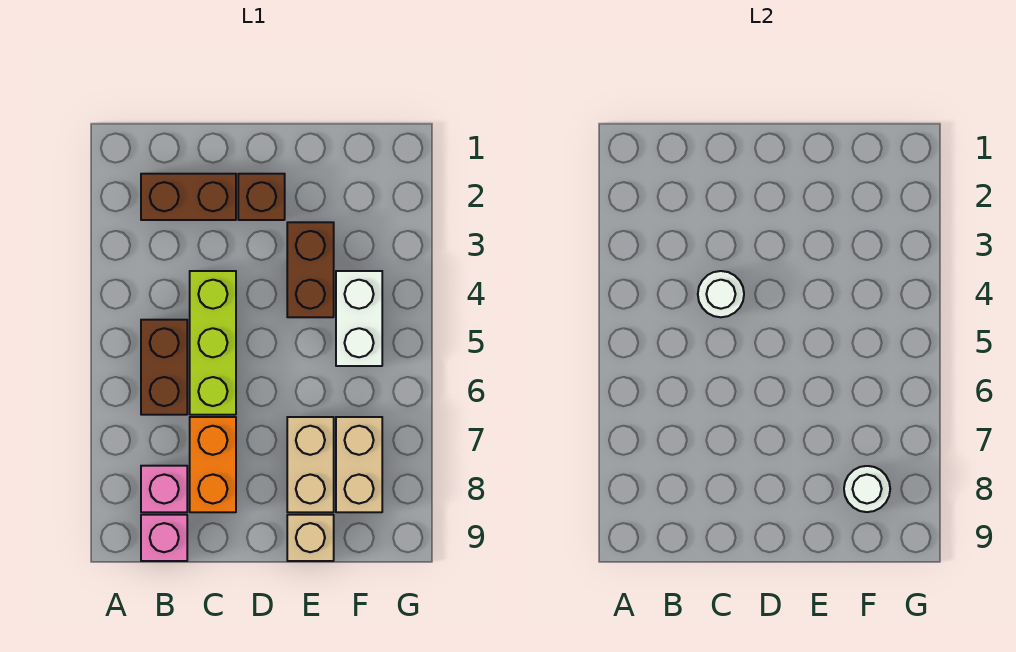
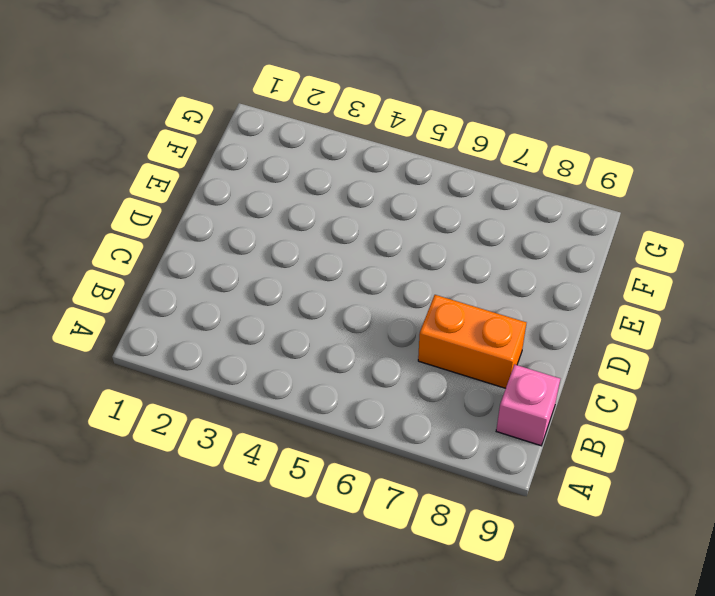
none -> brown brick B2:C2 level 1
none -> brown brick B5:B6 level 1
none -> pink brick B8 level 1

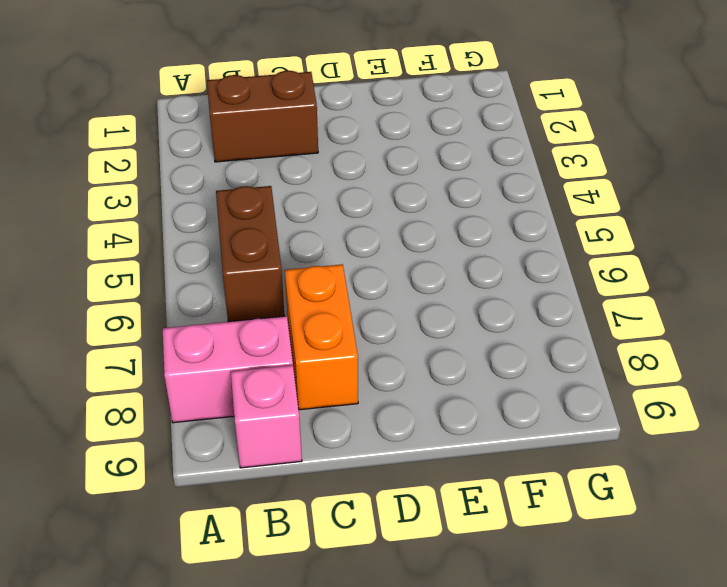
pink brick A8:B8 level 1 -> pink brick B8 level 1
none -> lime brick C4:C6 level 1
none -> brown brick D2 level 1
none -> brown brick E3:E4 level 1

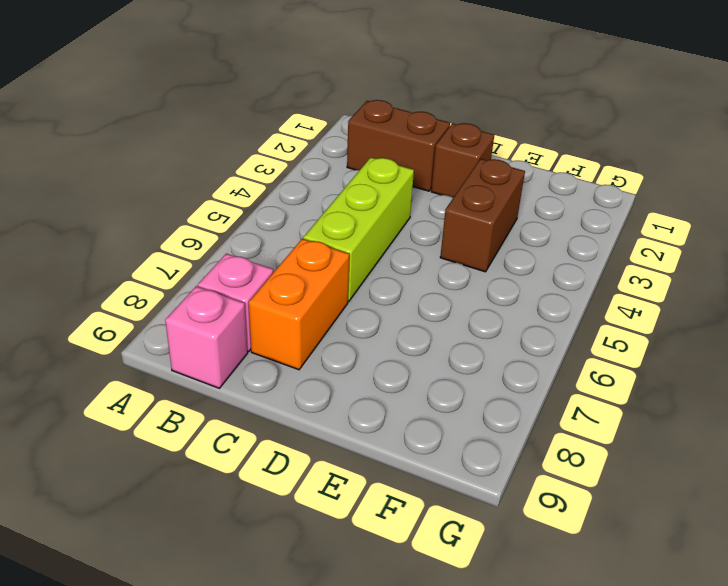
none -> brown brick B5:B6 level 1
none -> tan brick E7:E8 level 1
none -> tan brick E9 level 1

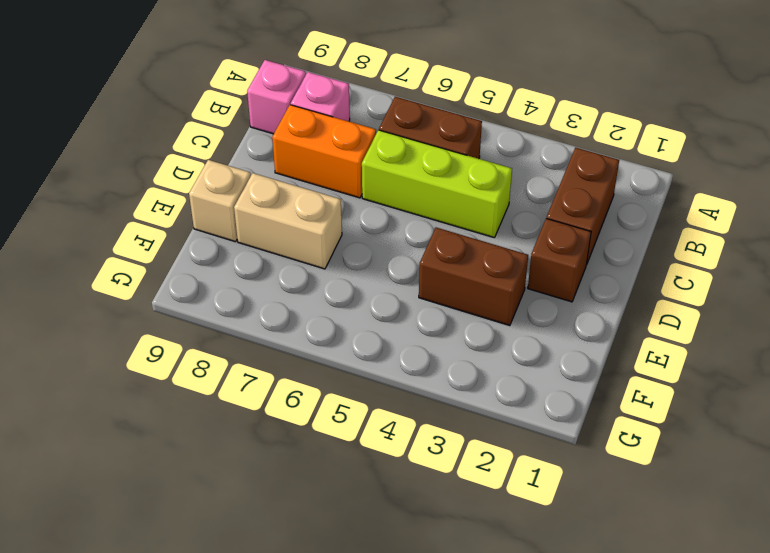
none -> white brick F4:F5 level 1
none -> tan brick F7:F8 level 1
none -> white round brick C4 level 2

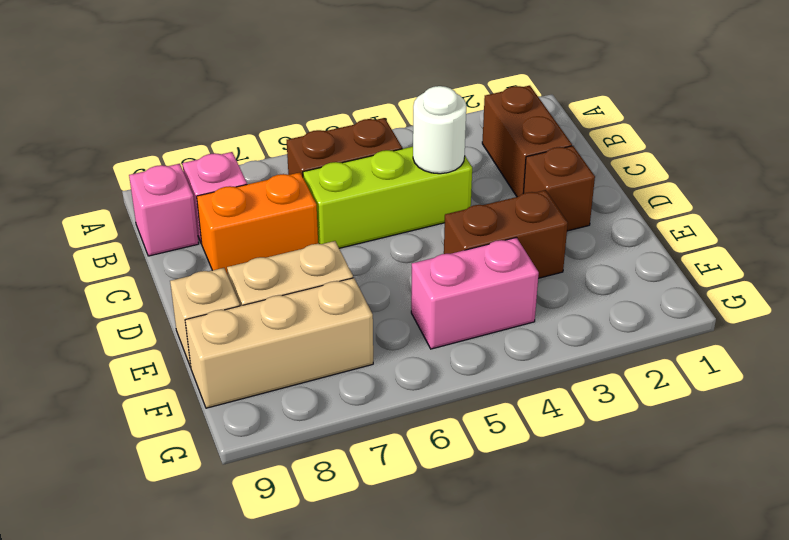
pink brick F4:F5 level 1 -> white brick F4:F5 level 1
tan brick F7:F9 level 1 -> tan brick F7:F8 level 1
none -> white round brick F8 level 2

